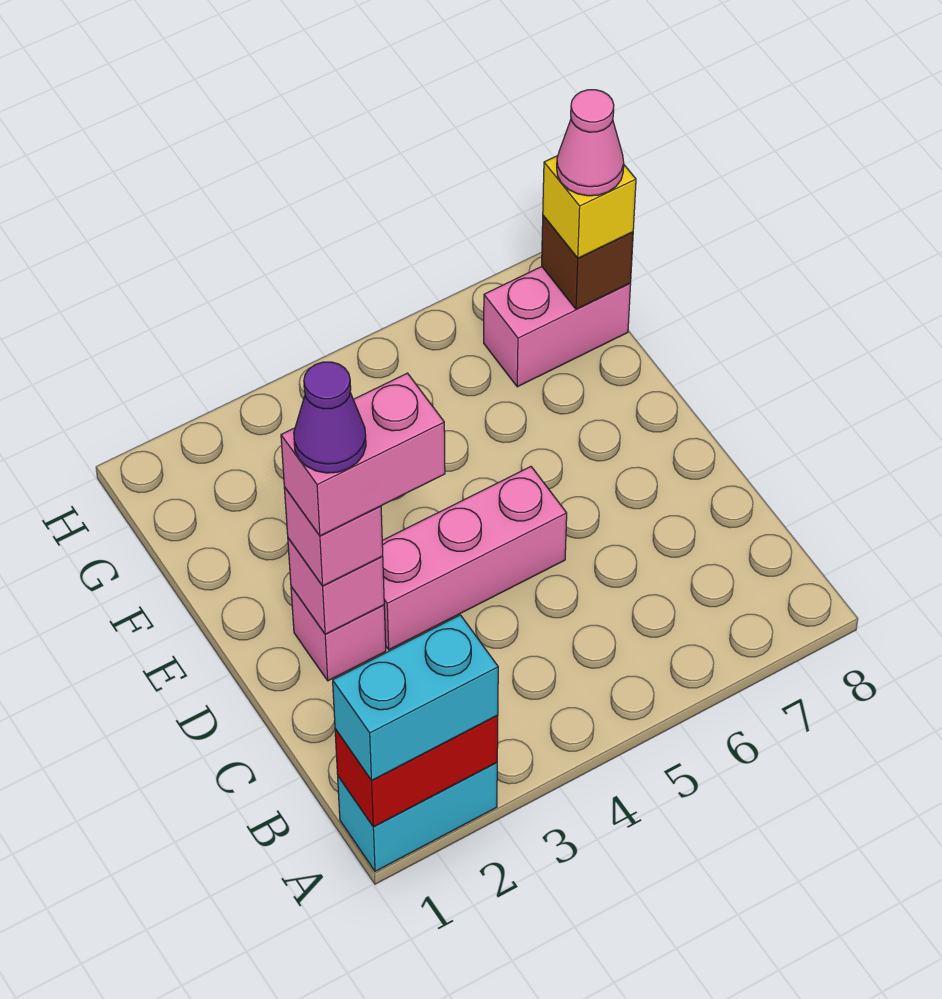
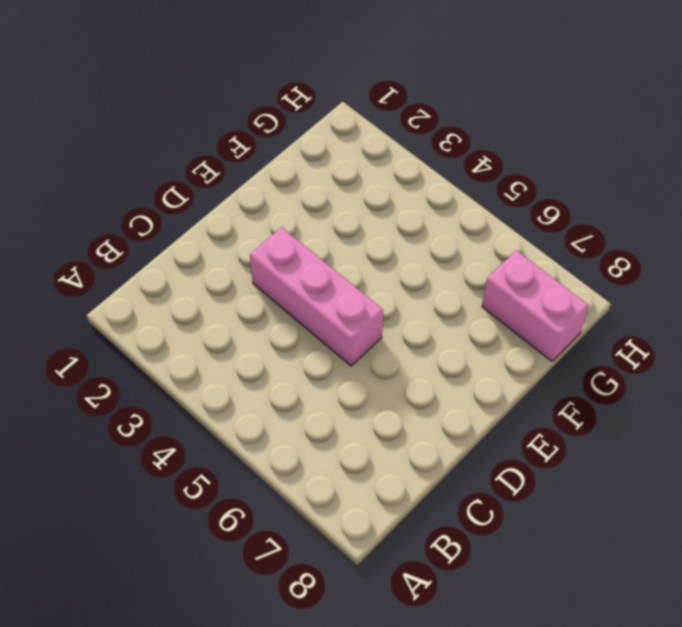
none -> cyan brick A1:A2 level 1
none -> pink brick D2 level 1
none -> red brick A1:A2 level 2

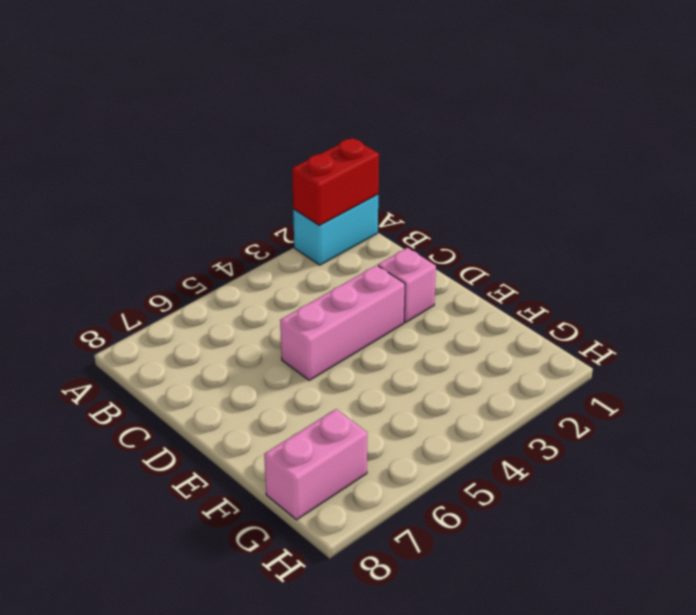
none -> pink brick D2 level 2
none -> brown brick G8 level 2
none -> cyan brick A1:A2 level 3

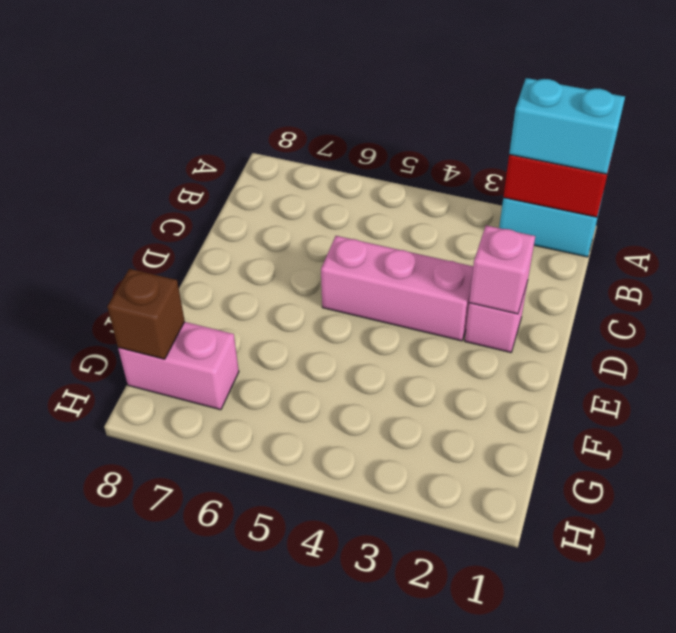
none -> pink brick D2 level 3
none -> yellow brick G8 level 3
none -> pink brick D2:D3 level 4

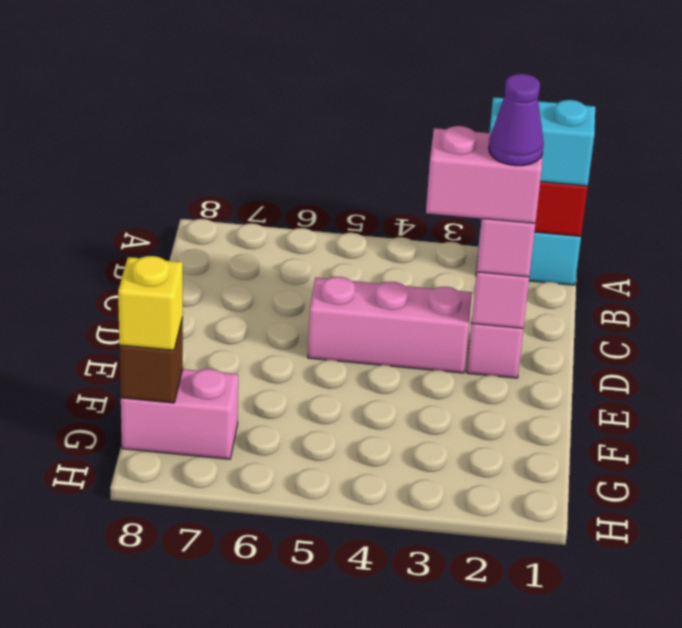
none -> pink cone G8 level 4

